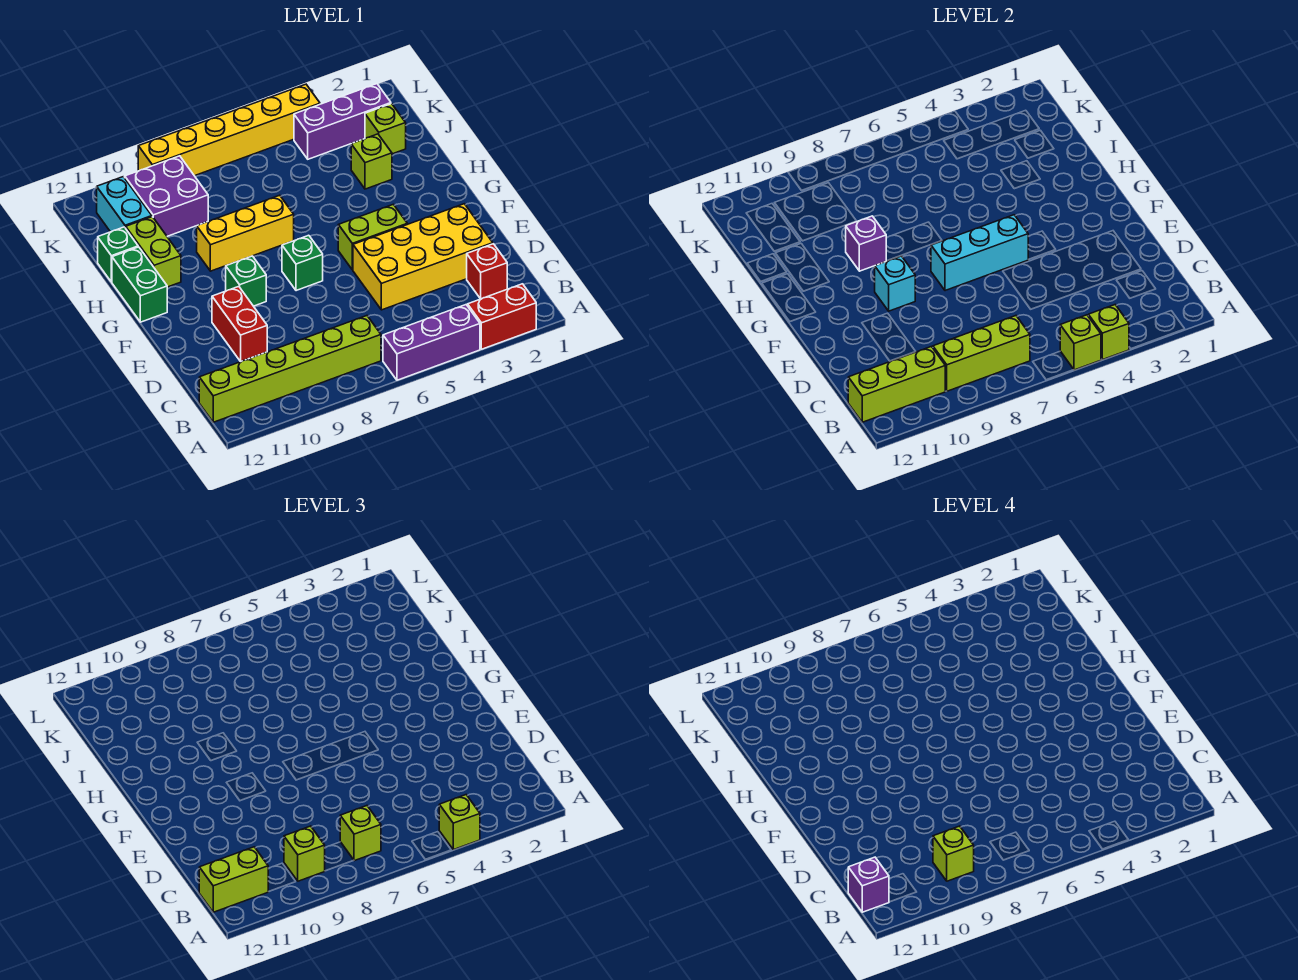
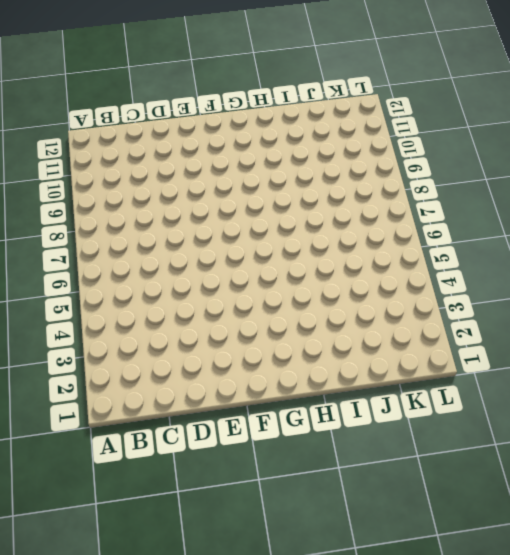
none -> red brick A2:A3 level 1
none -> purple brick A4:A6 level 1
none -> lime brick B7:B12 level 1
none -> red brick C2 level 1

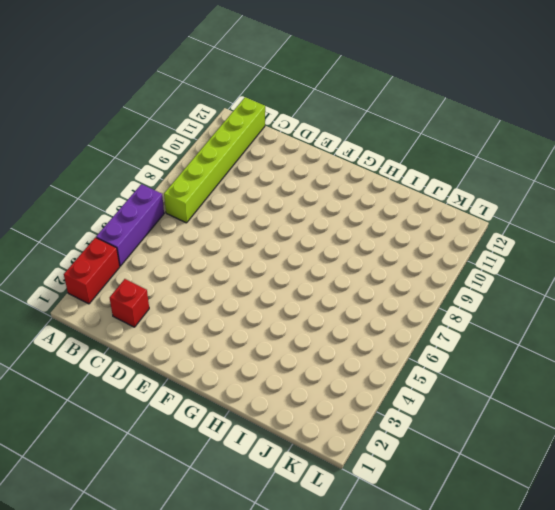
none -> yellow brick D2:E5 level 1
none -> red brick D10:E10 level 1
none -> lime brick F4:F5 level 1
none -> green brick F7 level 1

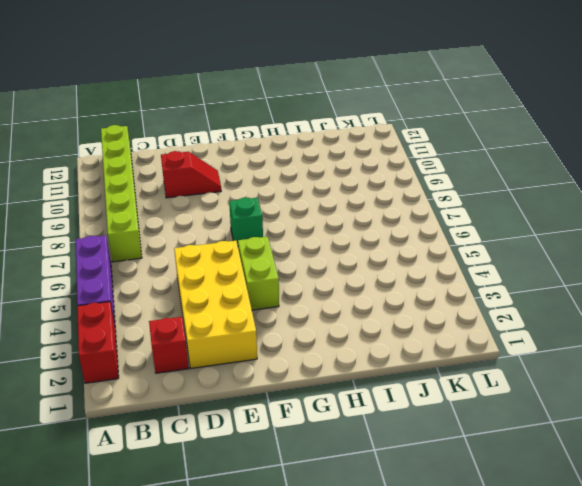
red slope D10:E10 level 1 top D -> red brick D10:E10 level 1
none -> green brick F9 level 1
none -> green brick G12:H12 level 1
none -> yellow brick H7:H9 level 1
none -> lime brick H11:I11 level 1

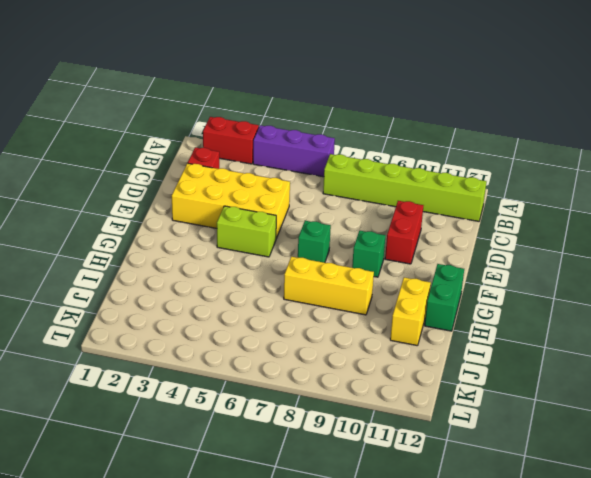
yellow brick H11:I11 level 1 -> lime brick H11:I11 level 1
none -> lime brick I3 level 1
none -> green brick I12 level 1
none -> lime brick J2 level 1
none -> purple brick J9:K10 level 1

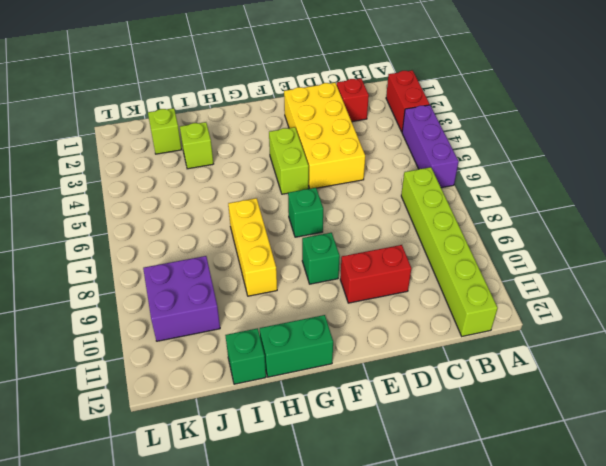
none -> lime brick H11:I11 level 1
none -> cyan brick J11:K11 level 1
none -> purple brick K2:K4 level 1
none -> yellow brick L4:L9 level 1

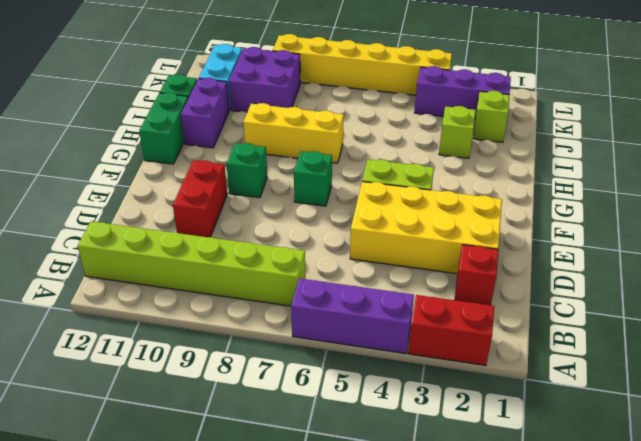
purple brick H11:I11 level 1 -> lime brick H11:I11 level 1
none -> lime brick A4 level 2
none -> lime brick A5 level 2
none -> lime brick B7:B9 level 2
none -> lime brick B10:B12 level 2

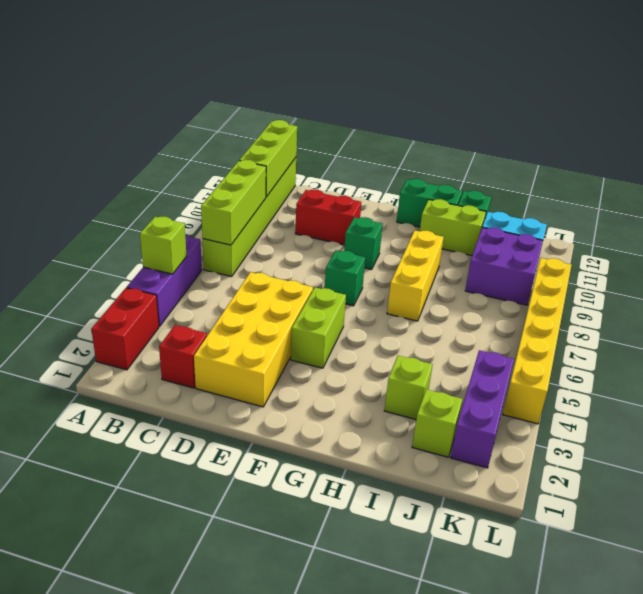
none -> lime brick A4 level 2
none -> cyan brick F5:F7 level 2
none -> cyan brick F9 level 2
none -> purple brick H9 level 2

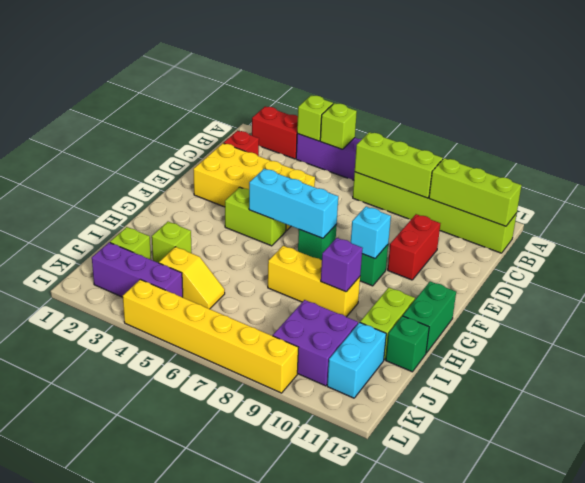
yellow slope J4:J5 level 1 top 4 -> none
none -> lime brick A4 level 3
none -> lime brick B7 level 3
none -> lime brick B9 level 3
none -> lime brick B11:B12 level 3

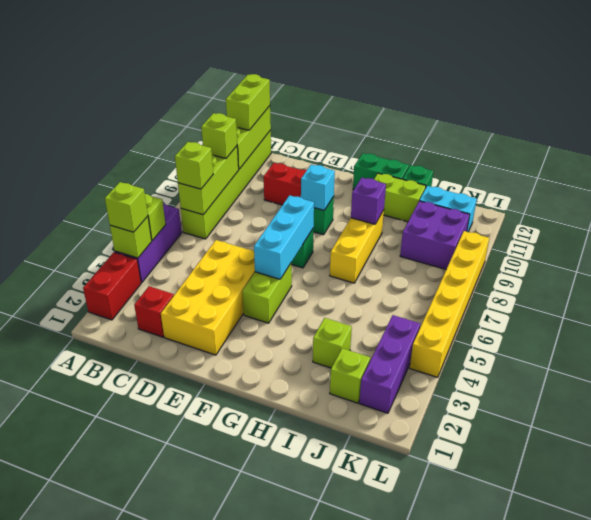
none -> lime brick B9 level 4
none -> purple brick B12 level 4

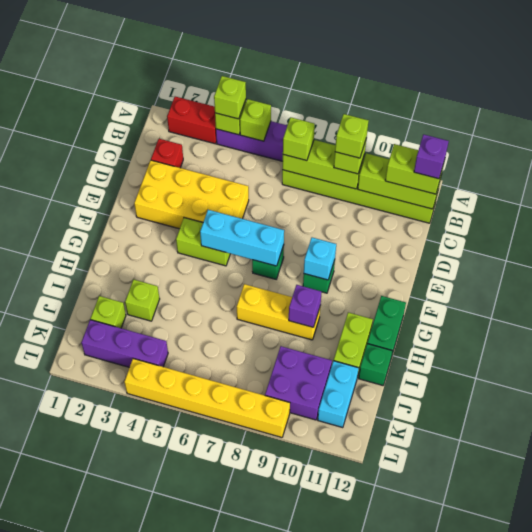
none -> red brick D10:E10 level 1

